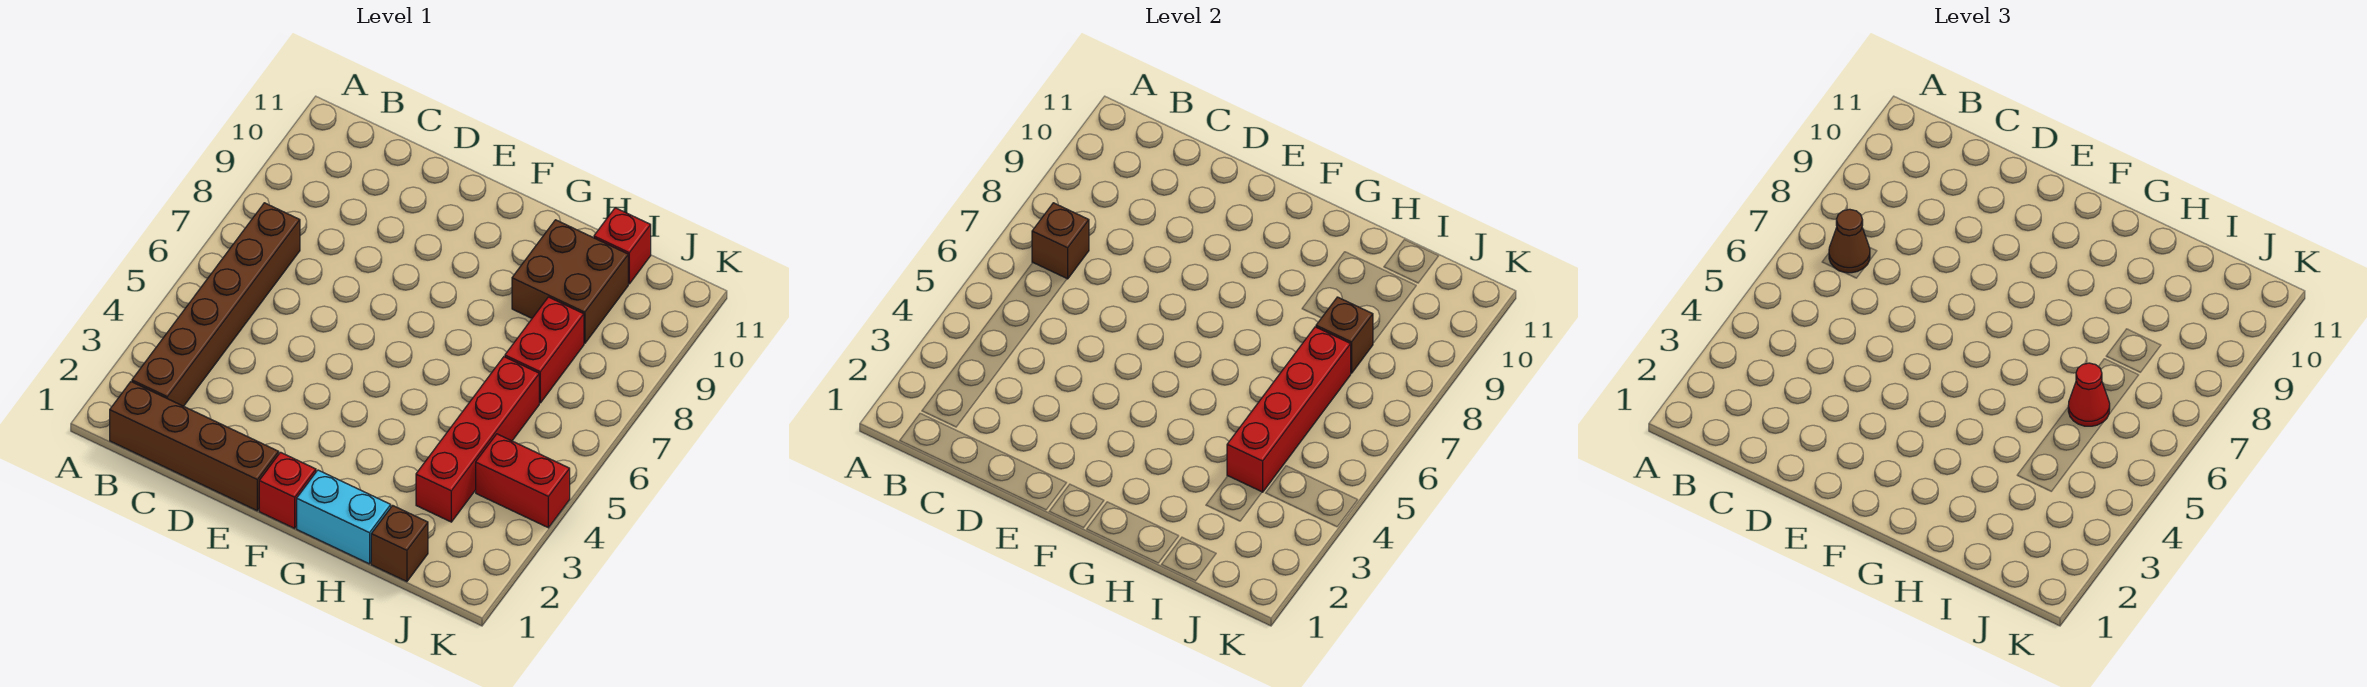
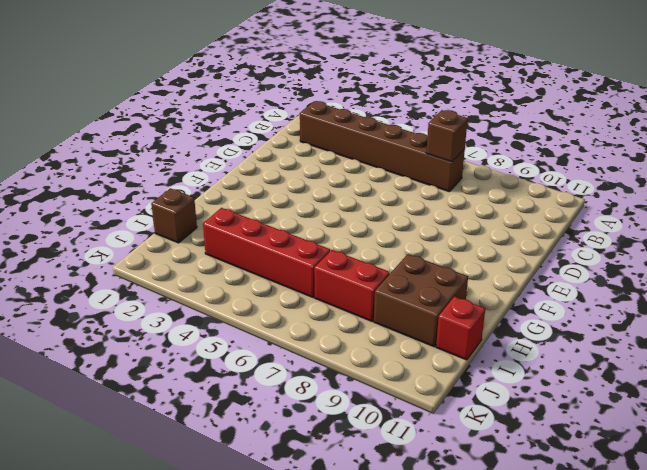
none -> brown brick B1:E1 level 1
none -> red brick F1 level 1
none -> cyan brick G1:H1 level 1

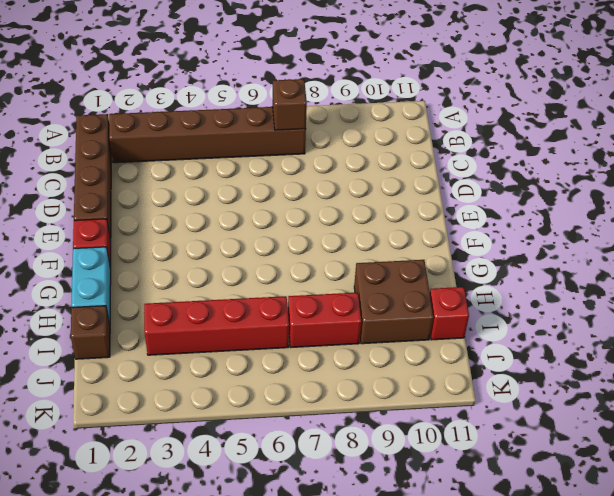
none -> red brick J4:K4 level 1
none -> red brick I4:I7 level 2
none -> brown brick I8 level 2

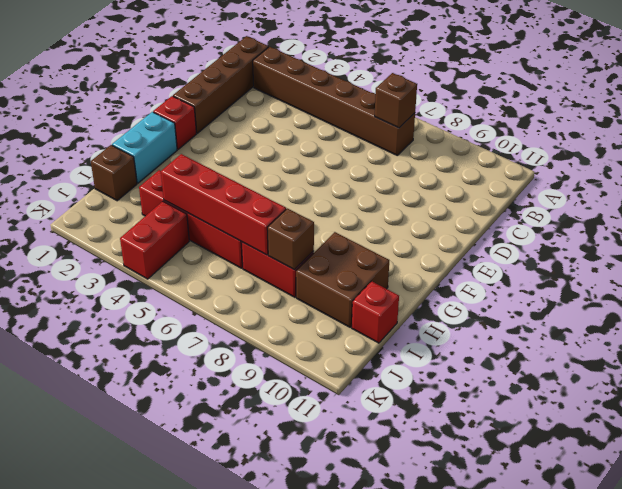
none -> brown cone B7 level 3
none -> red cone I6 level 3

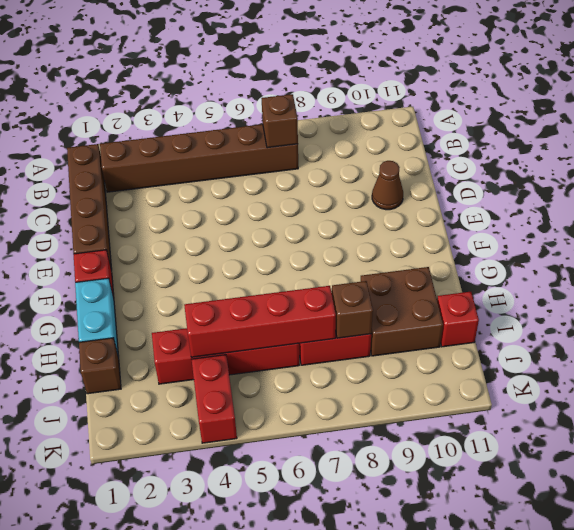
brown cone D10 level 1 -> brown cone B7 level 3
none -> red cone I6 level 3

